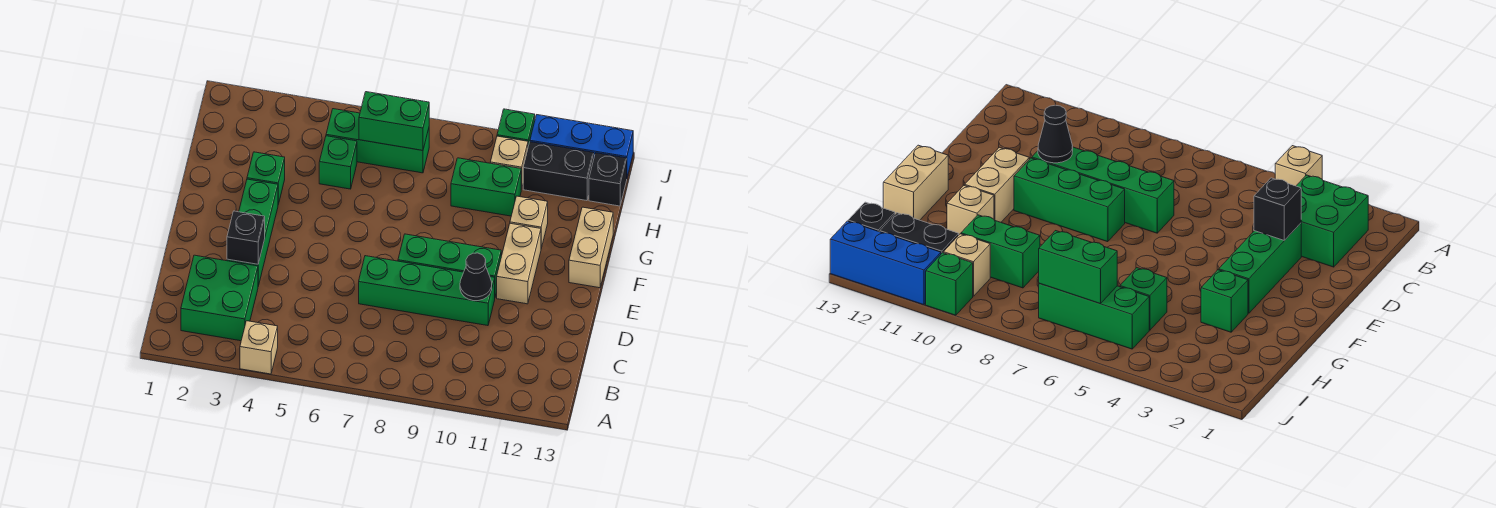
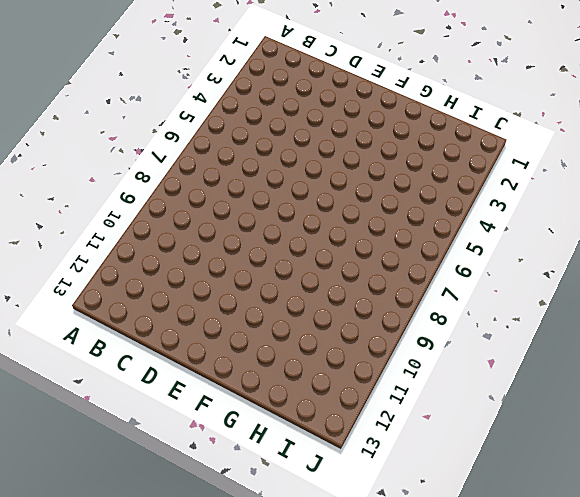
none -> tan brick A4 level 1
none -> green brick B2:C3 level 1
none -> green brick D3:F3 level 1

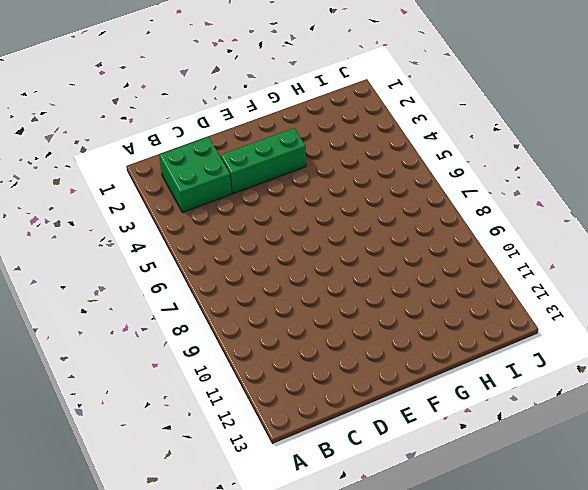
none -> tan brick A4 level 1
none -> green brick D7:D10 level 1
none -> green brick E8:E10 level 1

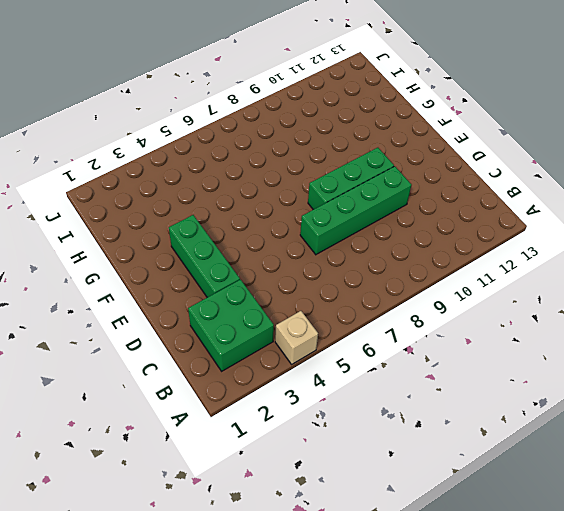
none -> tan brick E11:F11 level 1
none -> tan brick F13:G13 level 1
none -> green brick G3 level 1

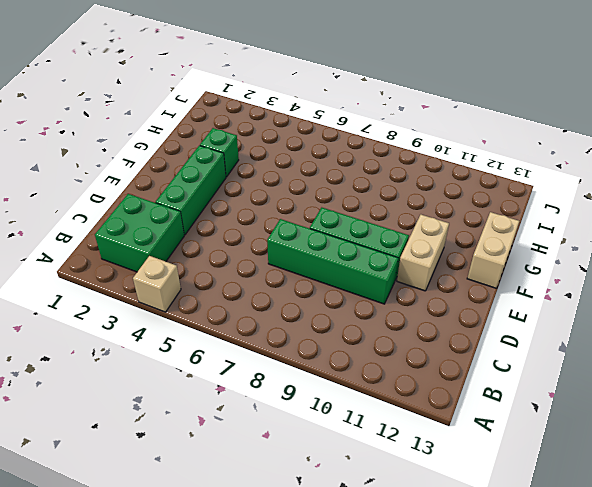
none -> tan brick G11 level 1
none -> green brick H5 level 1
none -> green brick H9:H10 level 1

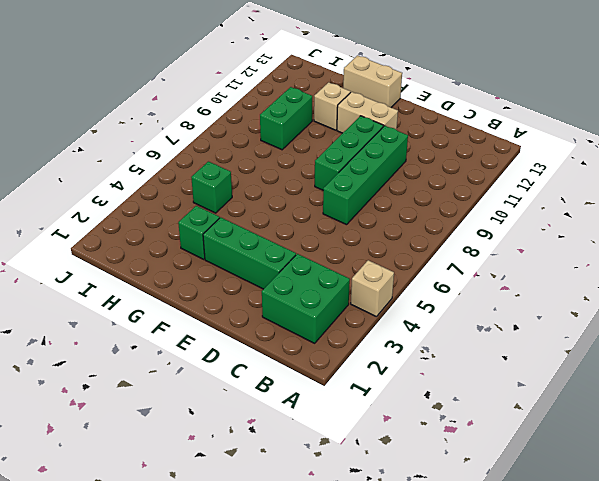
none -> green brick I5:I7 level 1
none -> tan brick I10 level 1
none -> black brick I11:I12 level 1

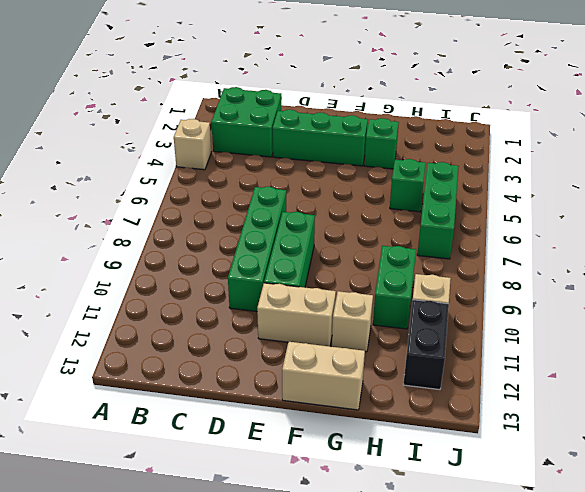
none -> black brick I13 level 1
none -> green brick J10 level 1
none -> blue brick J11:J13 level 1

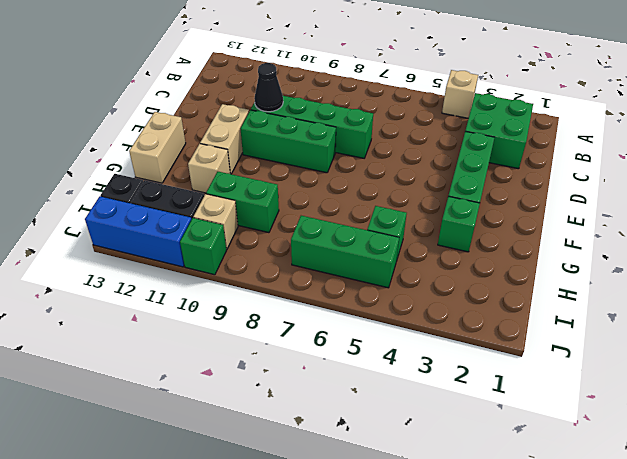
none -> black brick D3 level 2
none -> green brick I6:I7 level 2

